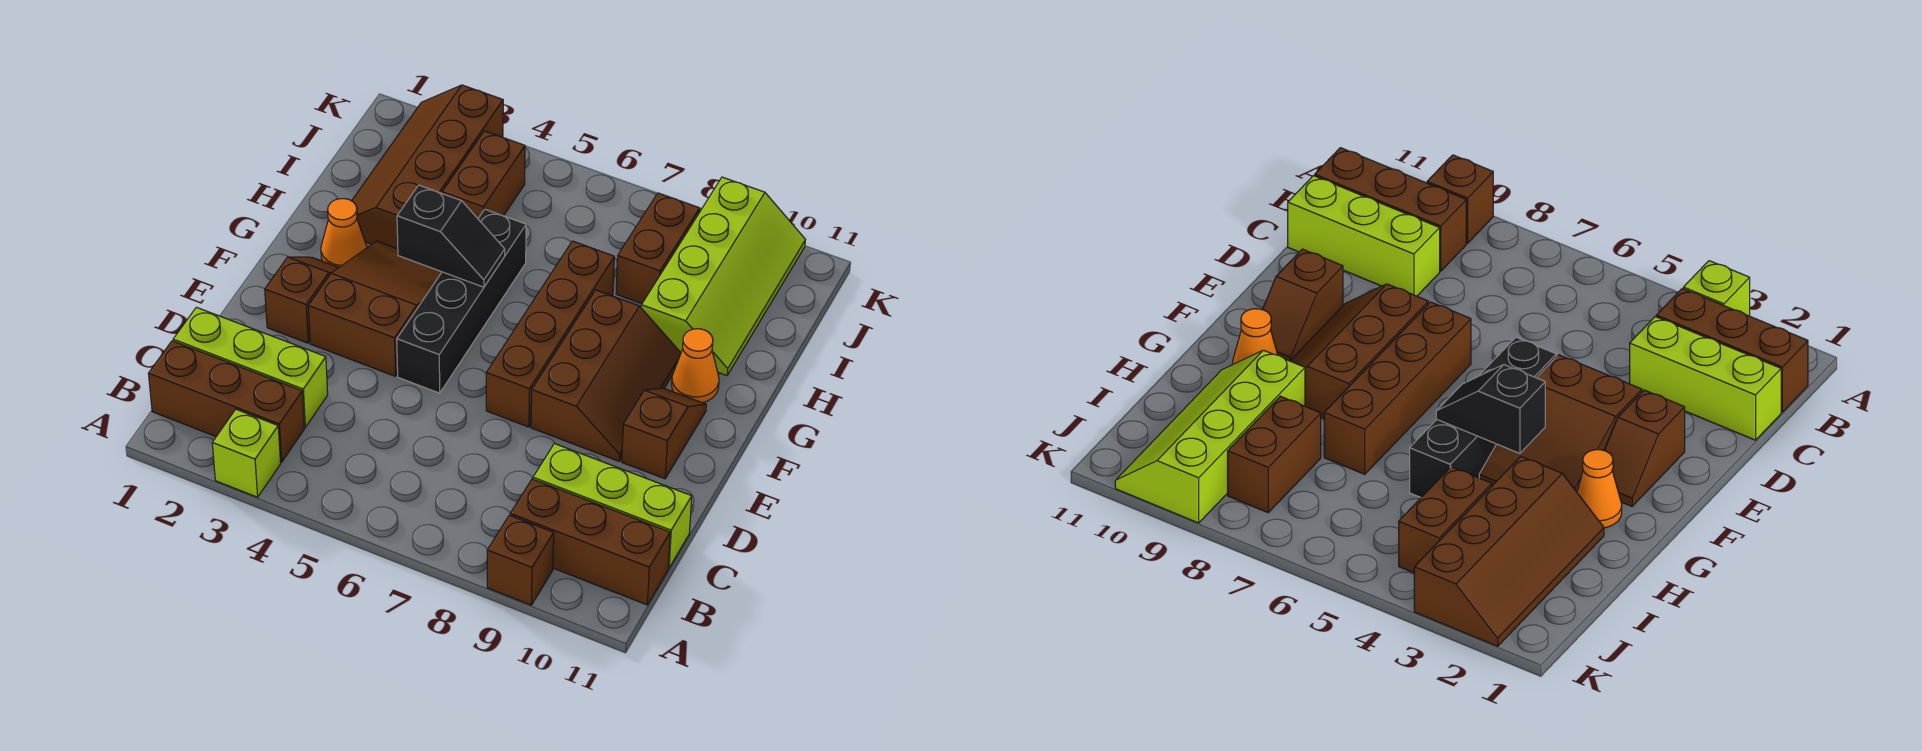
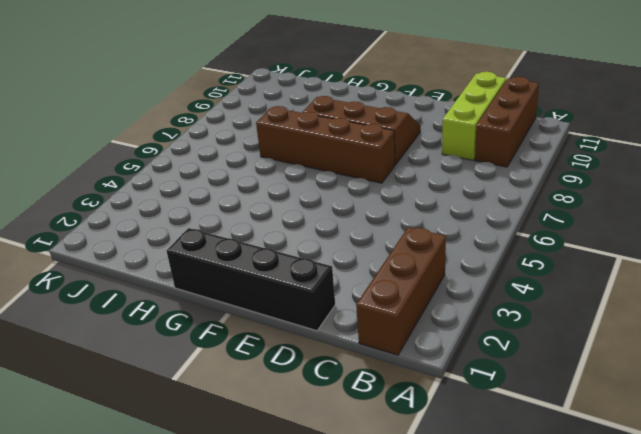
black brick D1:G1 level 1 -> black brick E5:H5 level 1
none -> lime brick A3 level 1
none -> brown brick A9 level 1
none -> lime brick C1:C3 level 1

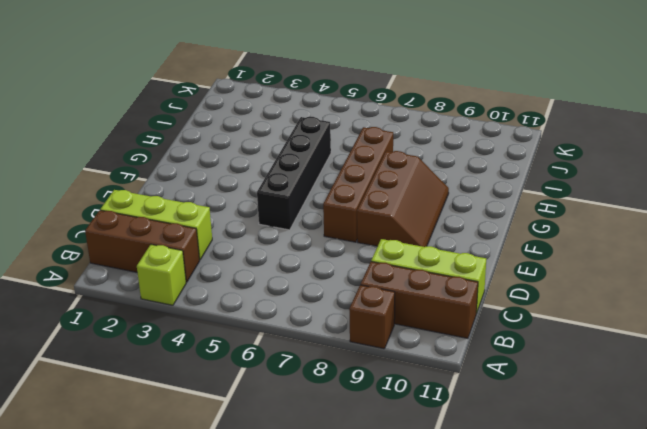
none -> brown slope E2:F2 level 1 top E
none -> brown slope E3:G4 level 1 top E
none -> brown slope E10:F10 level 1 top E

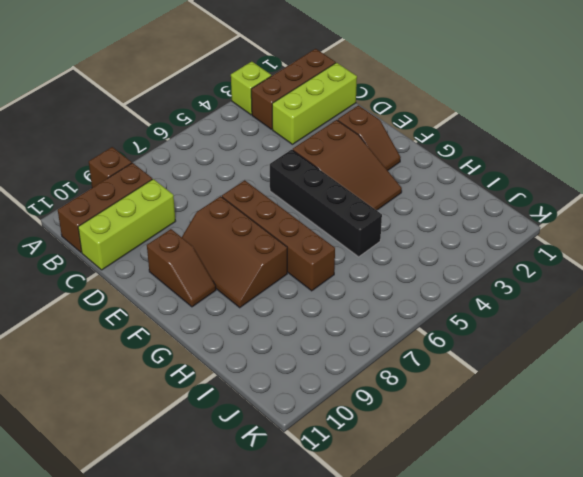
none -> orange cone G2 level 1
none -> orange cone G10 level 1
none -> brown slope H2:K3 level 1 top 3

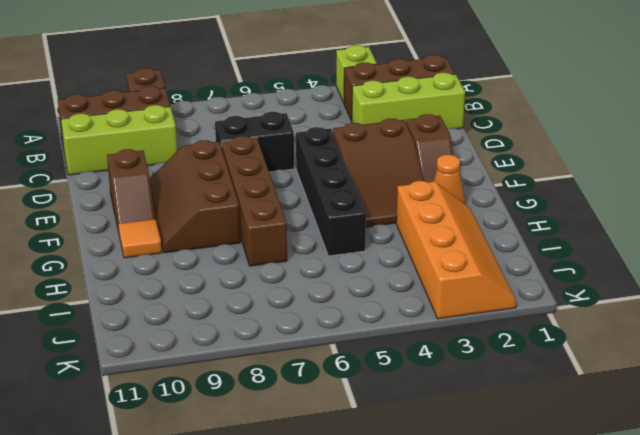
black brick D6:D7 level 1 -> none
orange tile G10 level 1 -> orange cone G10 level 1
orange slope H2:K3 level 1 top 3 -> brown slope H2:K3 level 1 top 3
none -> lime slope H9:K10 level 1 top 9
none -> brown brick I4:J4 level 1
none -> brown brick I8:J8 level 1

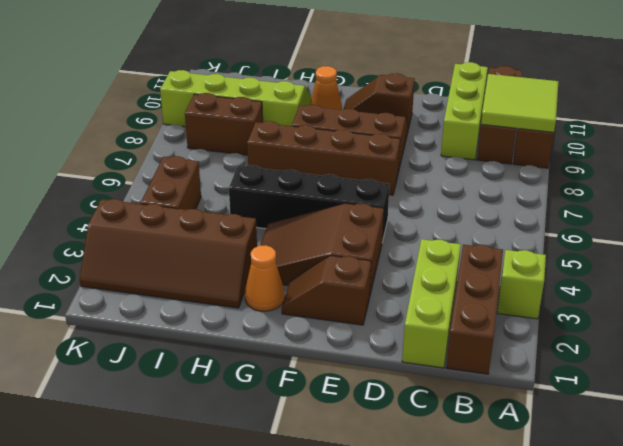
lime tile A9:B10 level 2 -> none
brown brick J4:J5 level 1 -> brown brick I4:J4 level 1
none -> black slope G4:G5 level 2 top 4

